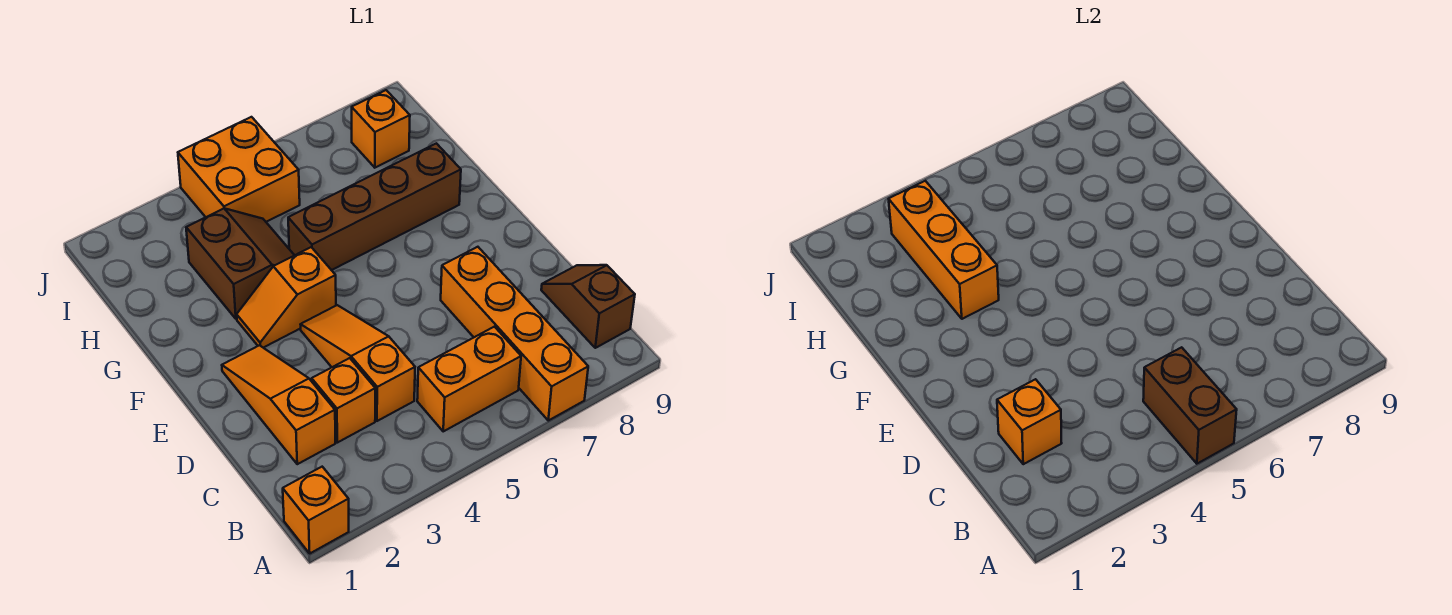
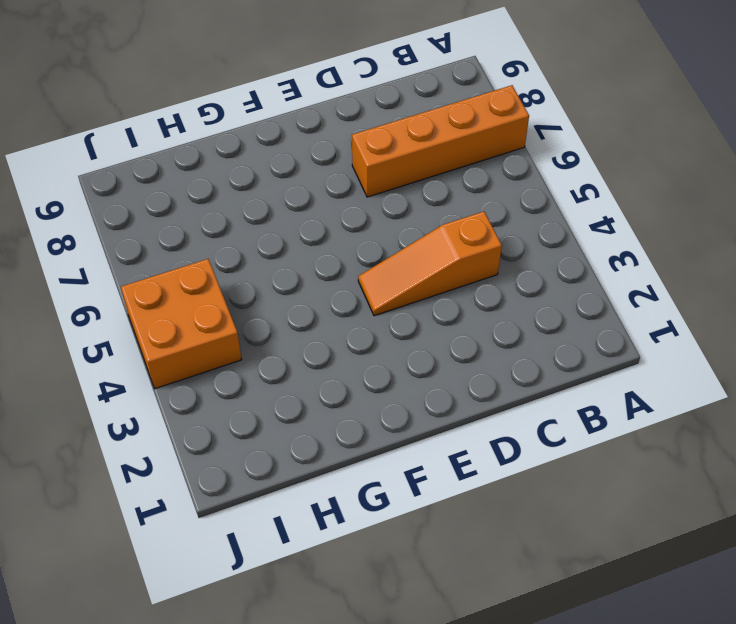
none -> orange brick A1 level 1
none -> orange brick B5:B6 level 1
none -> brown slope B9:C9 level 1 top B

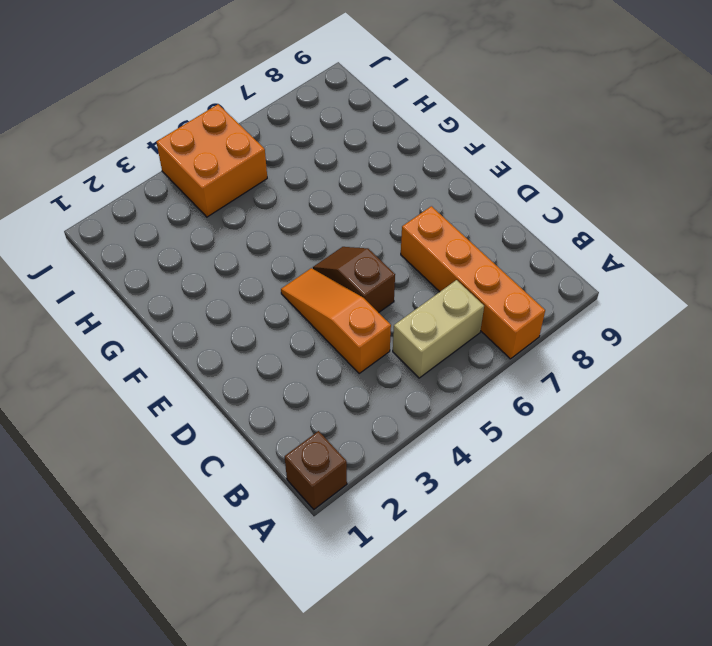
brown brick A1 level 1 -> orange brick A1 level 1
tan brick B5:B6 level 1 -> orange brick B5:B6 level 1
brown slope D5:E5 level 1 top D -> brown slope B9:C9 level 1 top B
none -> orange slope C2:E2 level 1 top C
none -> orange brick C3 level 1
none -> orange slope F3:F4 level 1 top 4

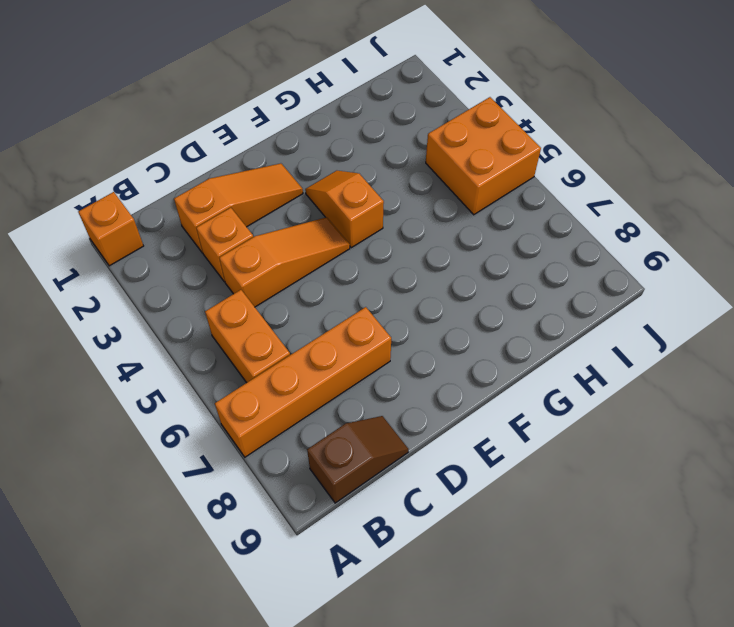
none -> brown slope G3:H4 level 1 top 3
none -> brown brick G5:G8 level 1
none -> orange brick I8 level 1

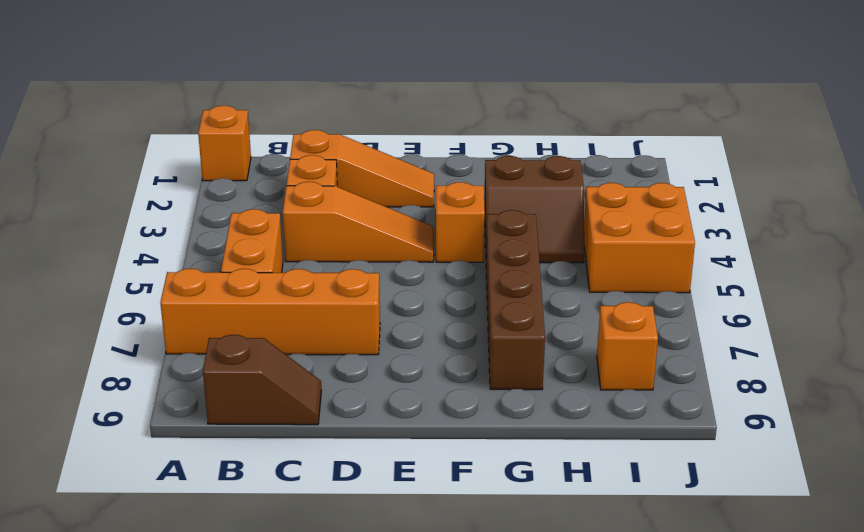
none -> brown brick A5:B5 level 2
none -> orange brick C2 level 2
none -> orange brick G3:I3 level 2

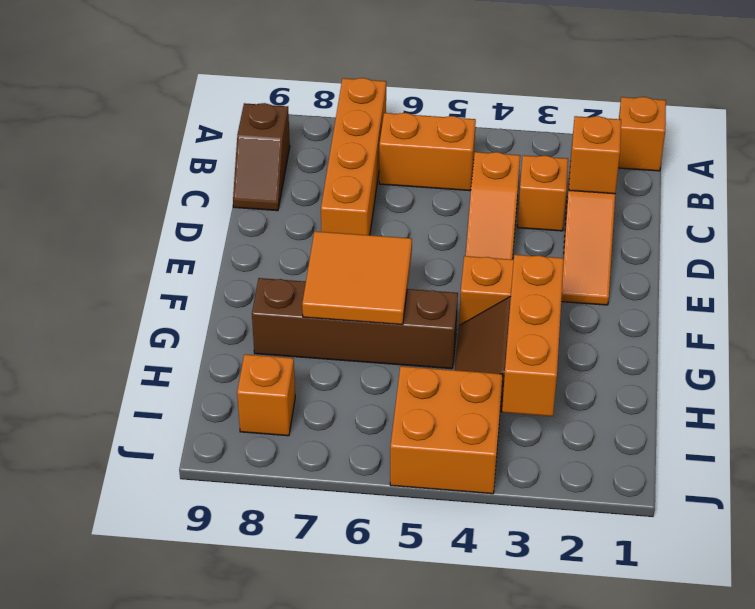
orange tile F6:G7 level 2 -> none
none -> brown brick A5:B5 level 2

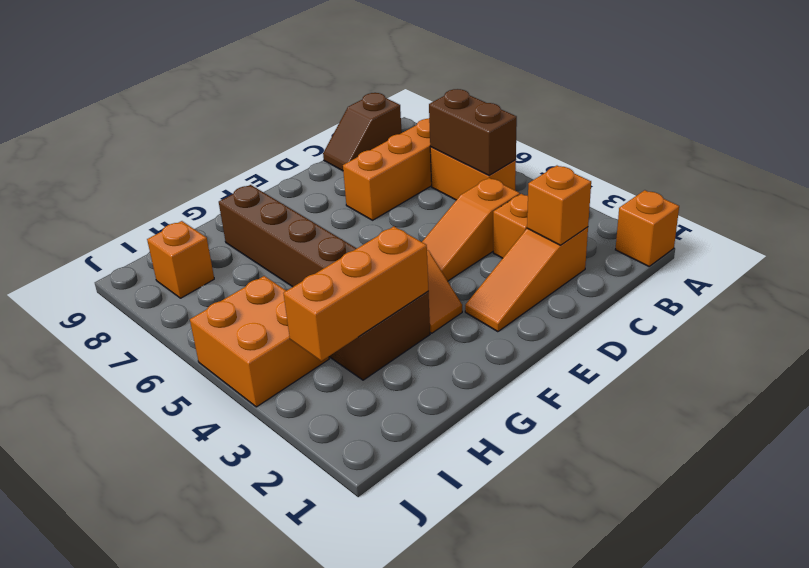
brown brick B5:B6 level 2 -> brown brick A5:B5 level 2

